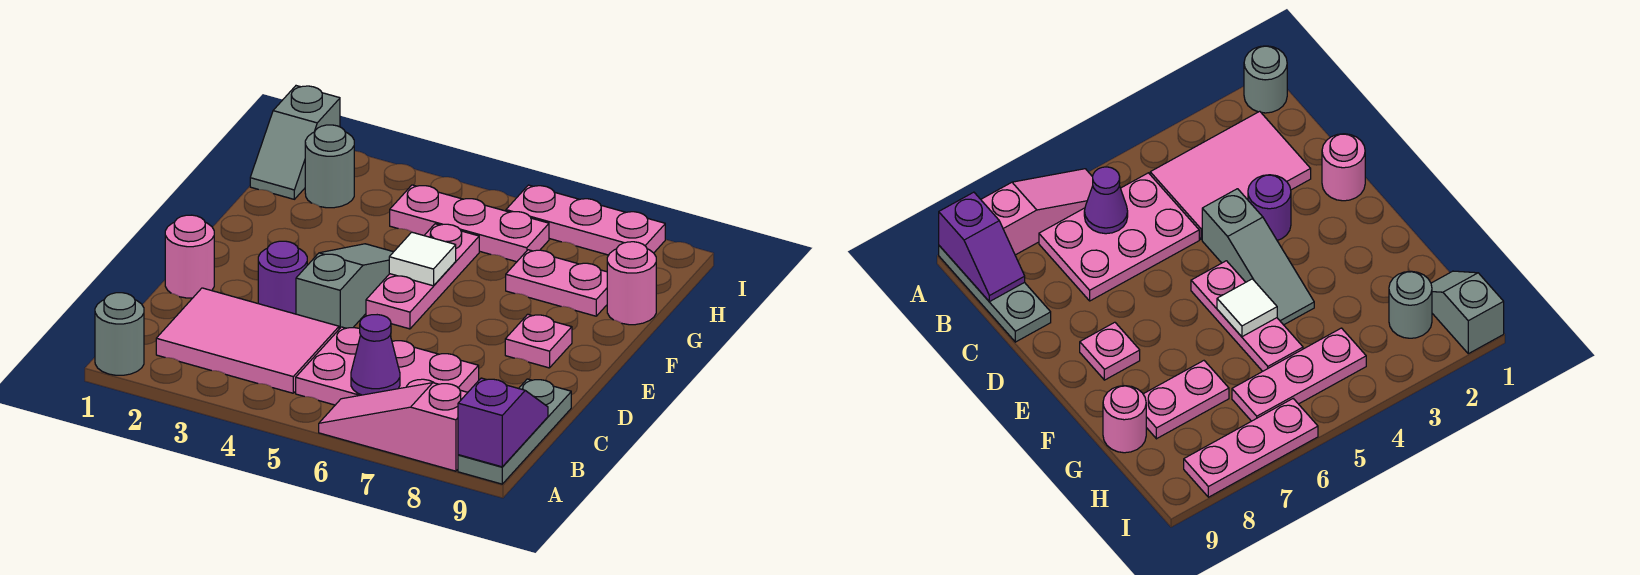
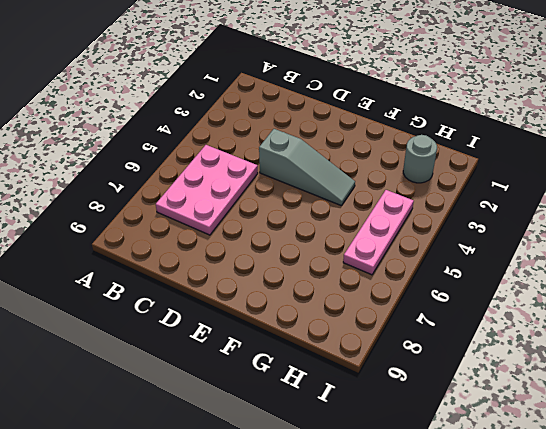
none -> grey round brick A1 level 1
none -> pink slope A6:A8 level 1 top 8
none -> grey plate A9:C9 level 1

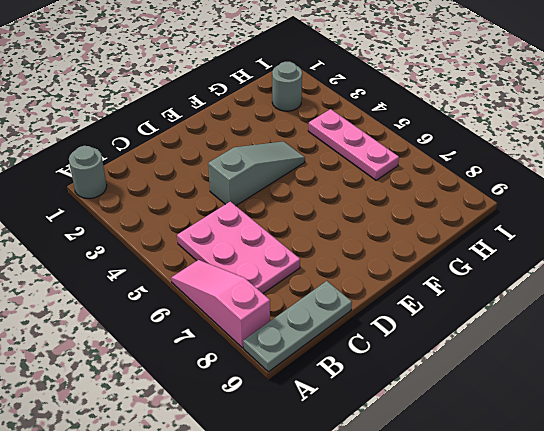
none -> pink tile B2:C4 level 1
none -> pink round brick D1 level 1
none -> purple round brick D3 level 1

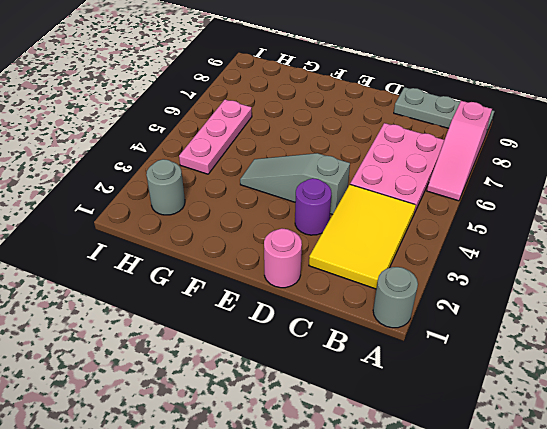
yellow tile B2:C4 level 1 -> pink tile B2:C4 level 1
none -> pink plate E5:G5 level 1
none -> pink plate E8 level 1
none -> pink plate G7:G8 level 1

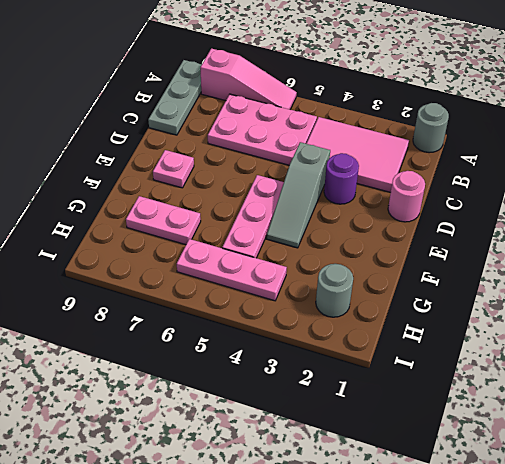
none -> pink round brick G9 level 1
none -> grey slope H1:I1 level 1 top I
none -> pink plate I6:I8 level 1

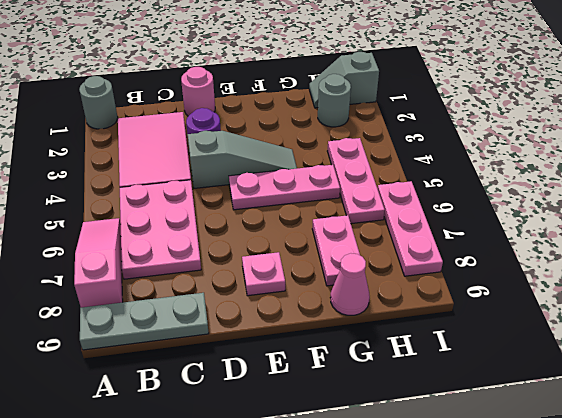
pink cone G9 level 1 -> pink round brick G9 level 1
none -> purple slope A9:B9 level 2 top A
none -> purple cone B6 level 2
none -> white tile F5 level 2

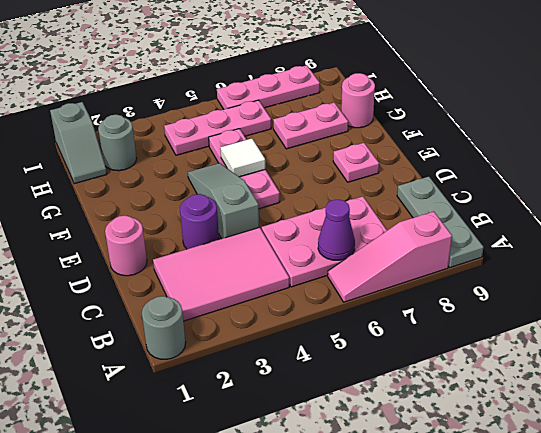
none -> purple slope A9:B9 level 2 top A

